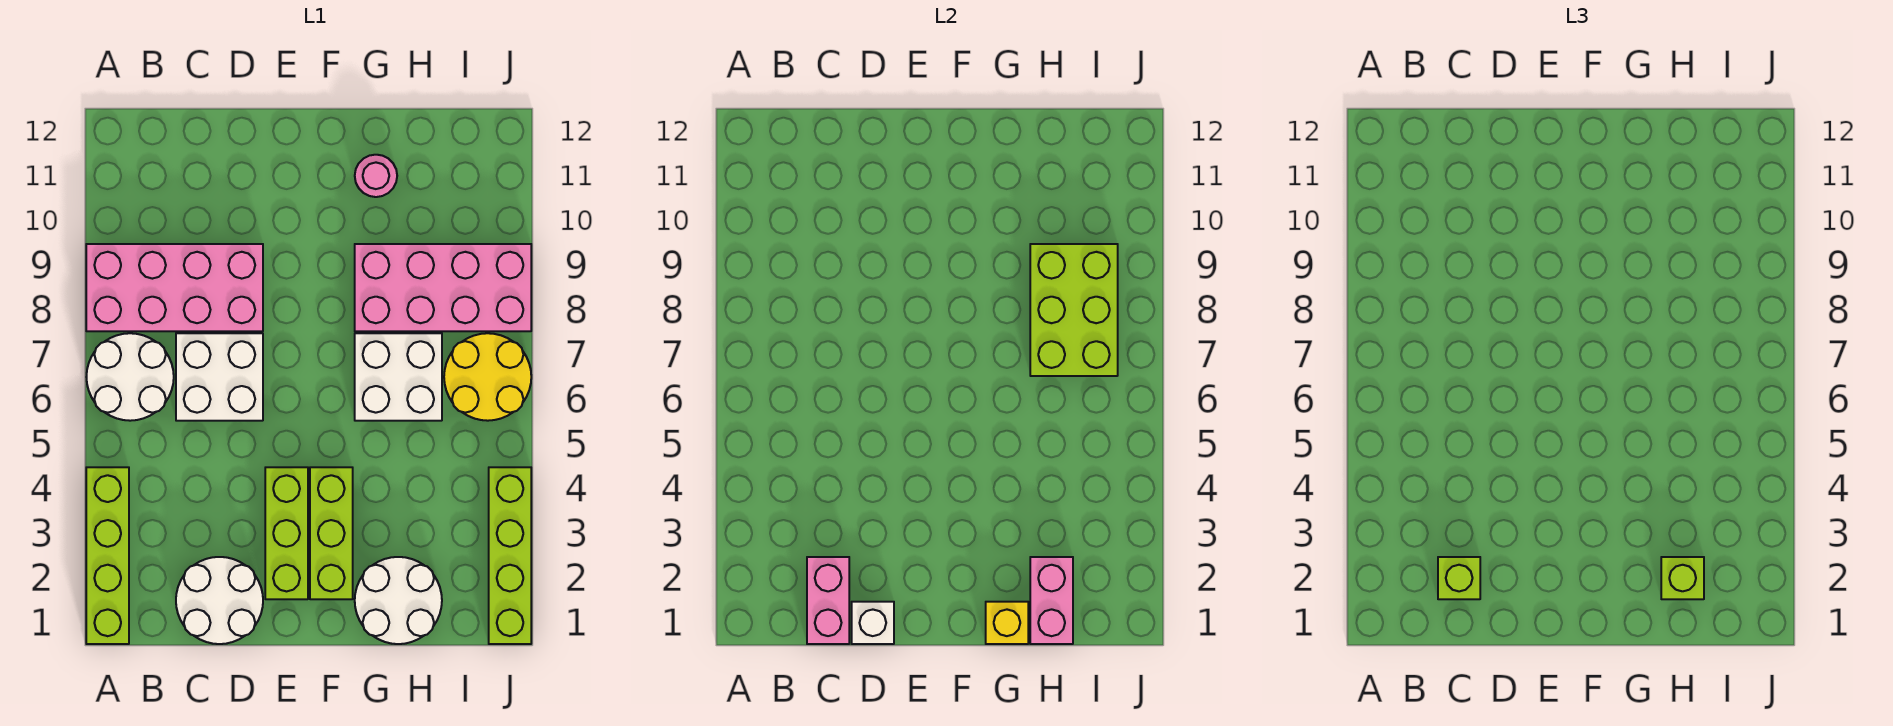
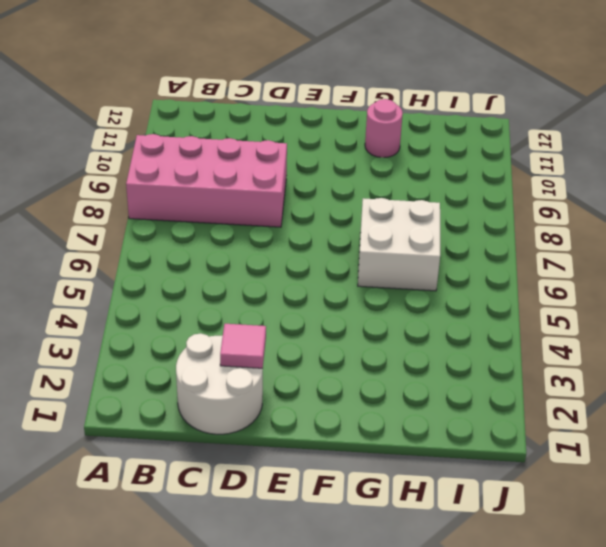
pink tile D2 level 2 -> none
none -> lime brick A1:A4 level 1
none -> white round brick A6:B7 level 1
none -> white brick C6:D7 level 1

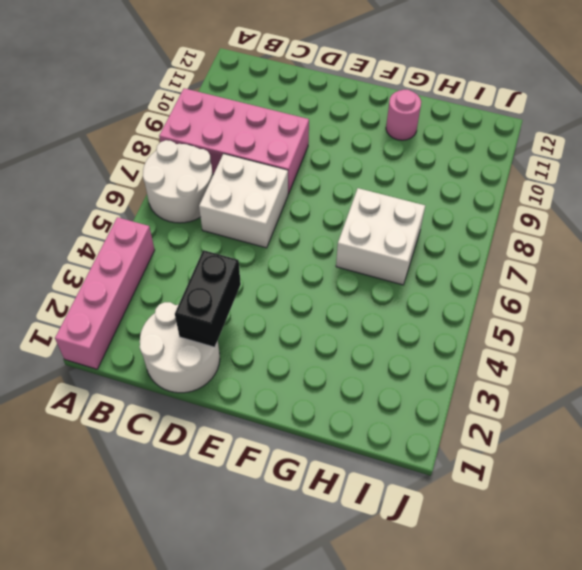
pink brick A1:A4 level 1 -> lime brick A1:A4 level 1
black brick D2:D3 level 2 -> none
none -> lime brick E2:E4 level 1
none -> lime brick F2:F4 level 1
none -> white round brick G1:H2 level 1

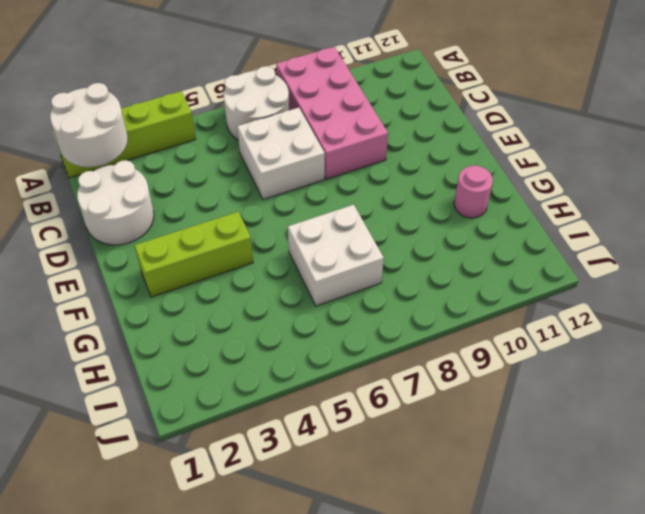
white round brick A1:B2 level 2 -> white round brick G1:H2 level 1
none -> lime brick E2:E4 level 1
none -> pink brick G8:J9 level 1
none -> yellow round brick I6:J7 level 1

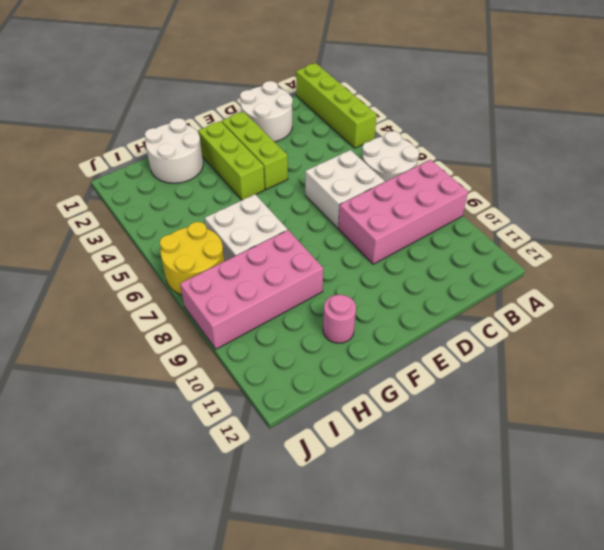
none -> lime brick J1:J4 level 1
none -> pink brick C1:C2 level 2
none -> white brick D1 level 2

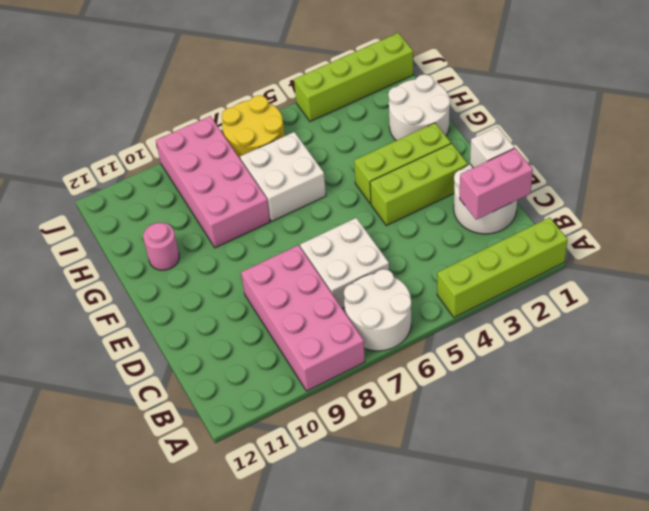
none -> yellow brick G1 level 2
none -> pink brick H1:H2 level 2
none -> lime brick H7:I9 level 2

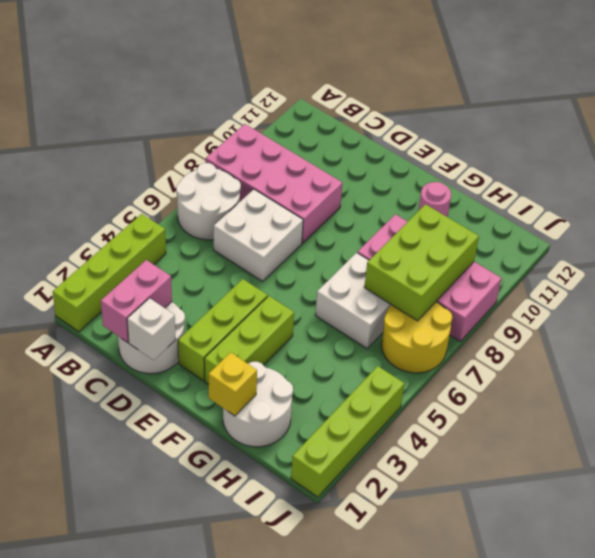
none -> pink brick H1:H2 level 2
none -> lime brick C2 level 3
none -> lime brick H2 level 3

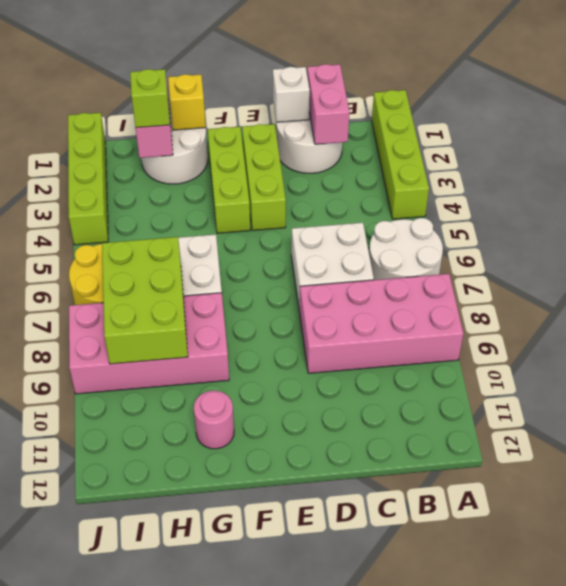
none -> lime brick C2 level 3

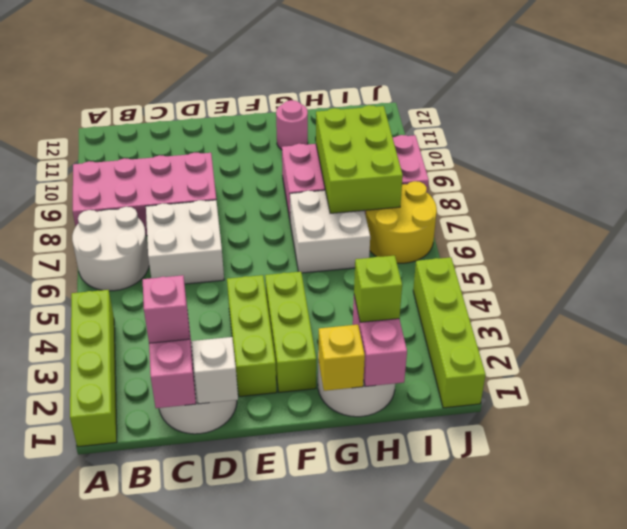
pink brick C2 level 3 -> lime brick C2 level 3

